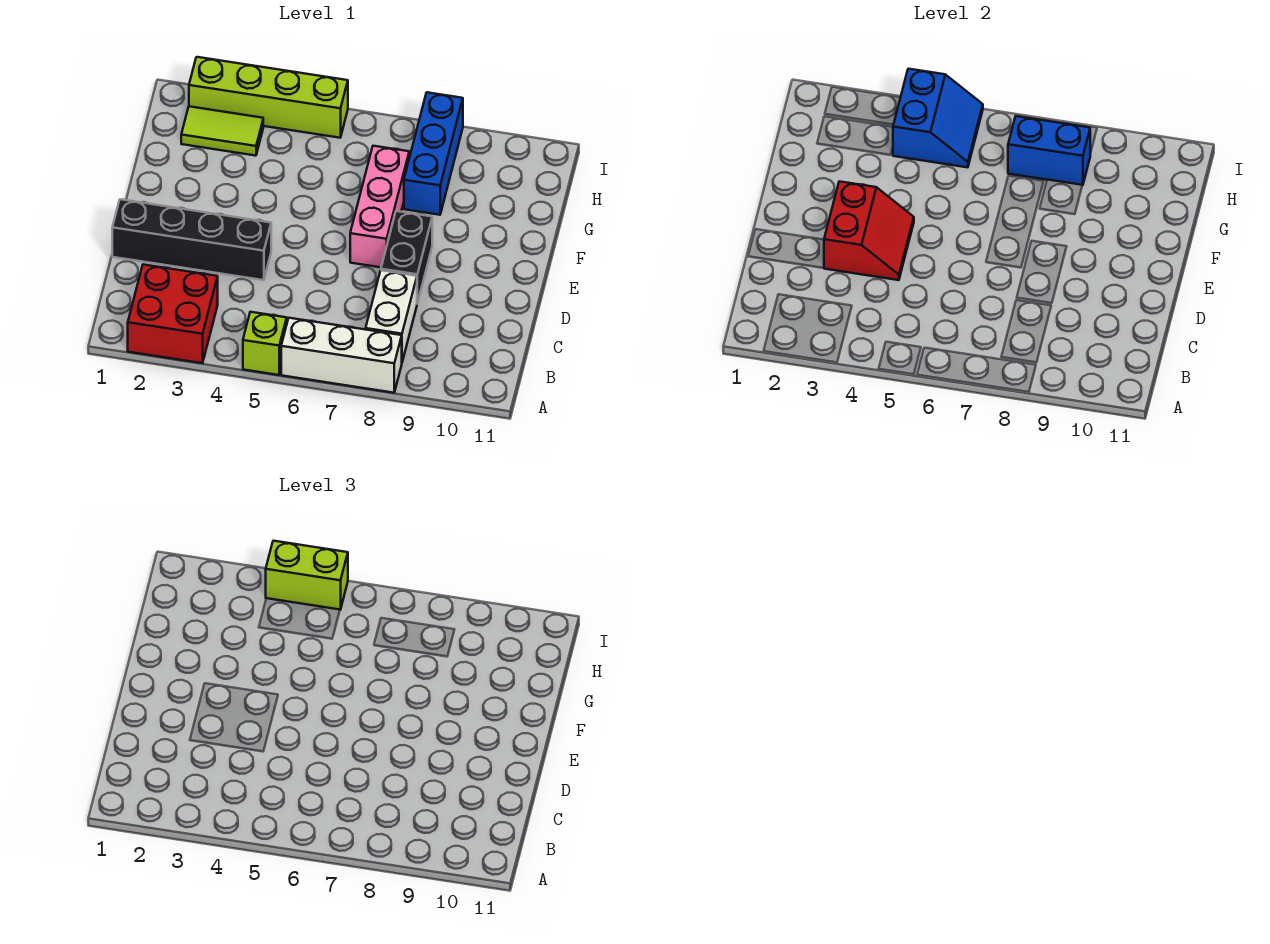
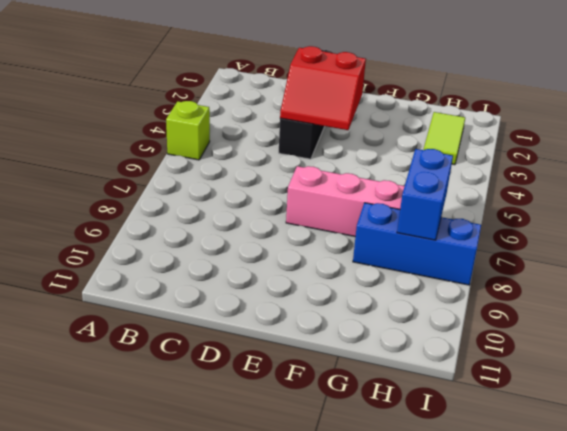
none -> red brick A2:B3 level 1
none -> white brick A6:A8 level 1
none -> white brick B8:C8 level 1

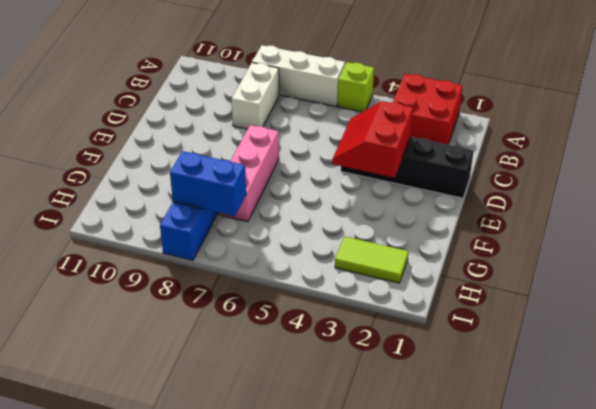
none -> black brick D8:E8 level 1
none -> lime brick I2:I5 level 1
none -> blue slope H4:I5 level 2 top 4

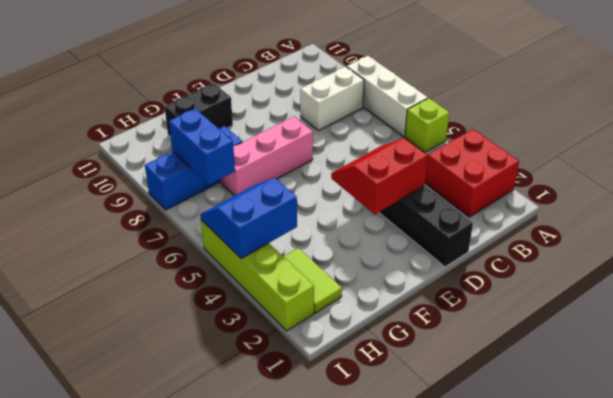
black brick F10:G10 level 1 -> black brick D8:E8 level 1
none -> lime brick I4:I5 level 3

